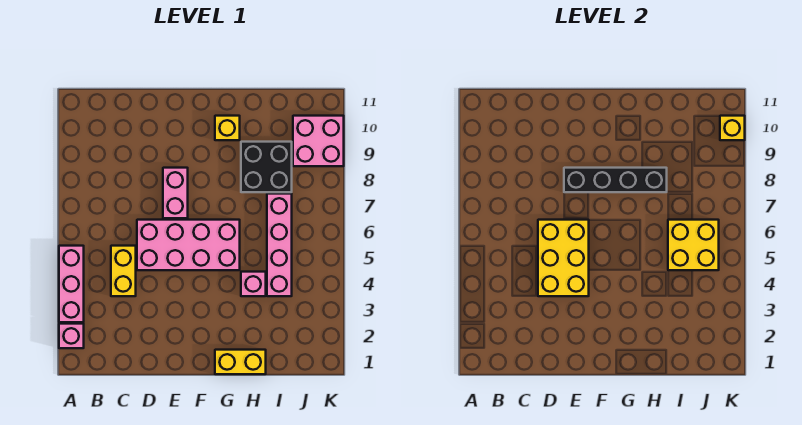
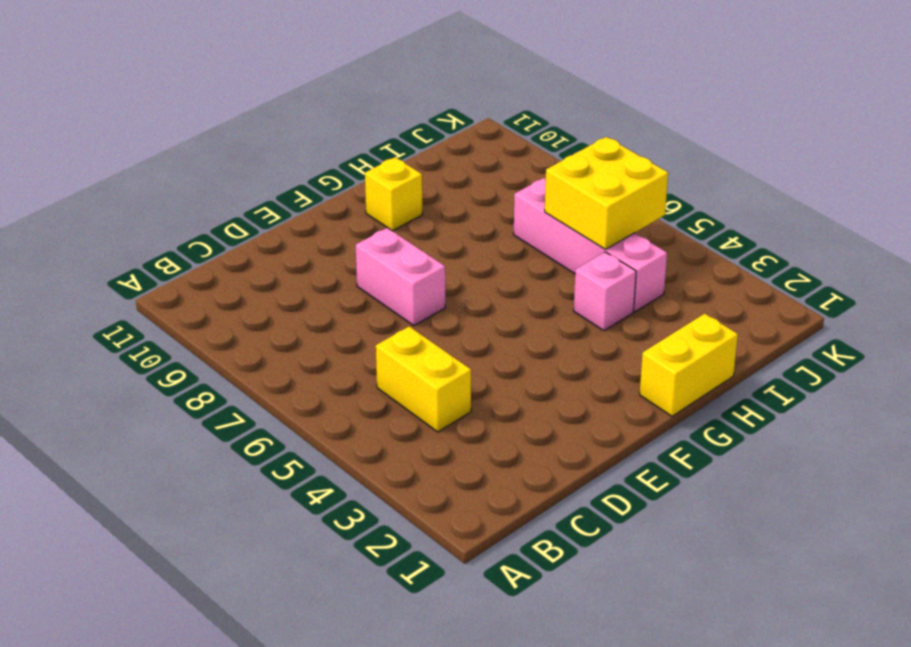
none -> pink brick A2 level 1
none -> pink brick A3:A5 level 1
none -> pink brick D5:G6 level 1

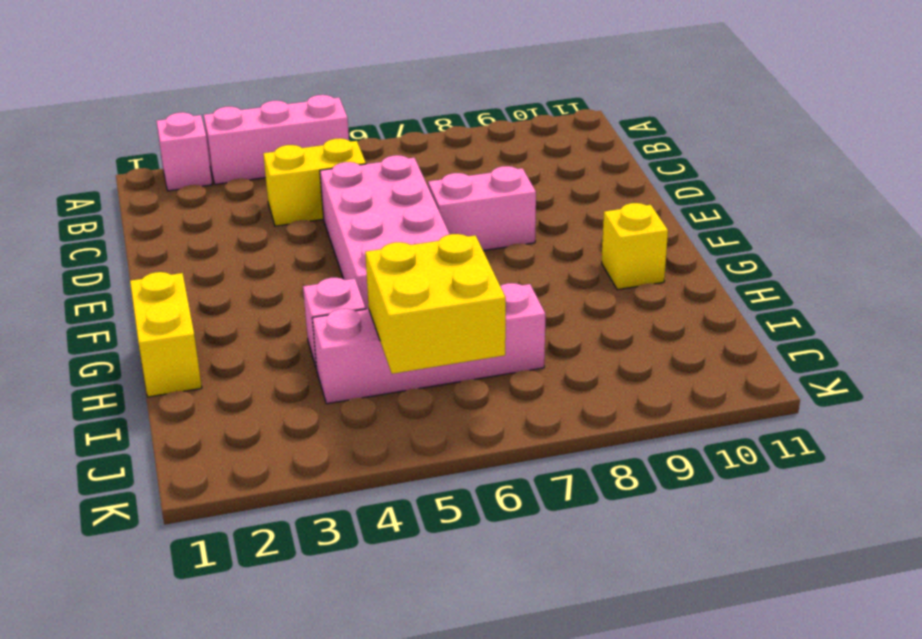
none -> black brick H8:I9 level 1
none -> pink brick J9:K10 level 1
none -> yellow brick D4:E6 level 2

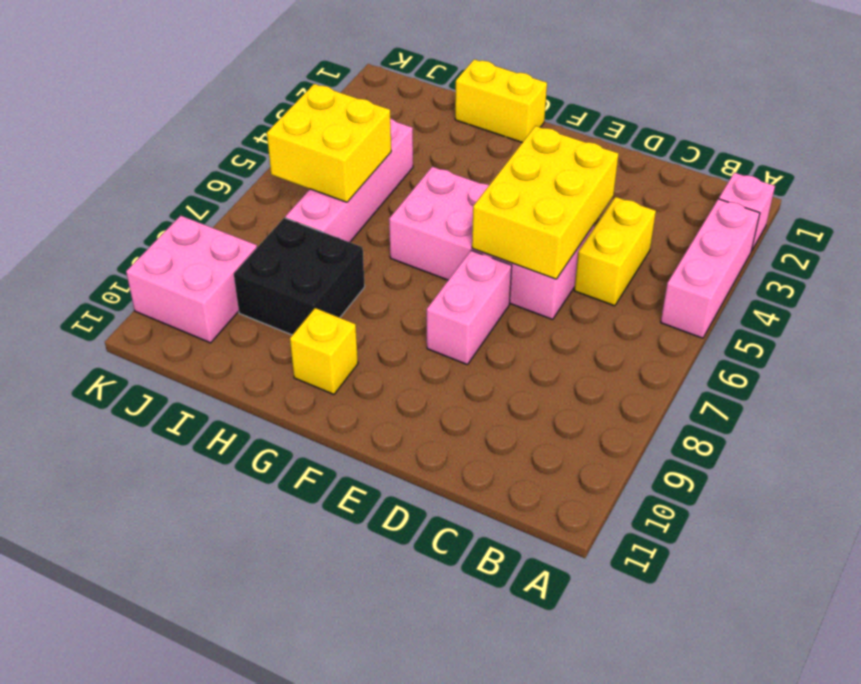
none -> pink brick H4 level 1
none -> black brick E8:H8 level 2
none -> yellow brick K10 level 2

